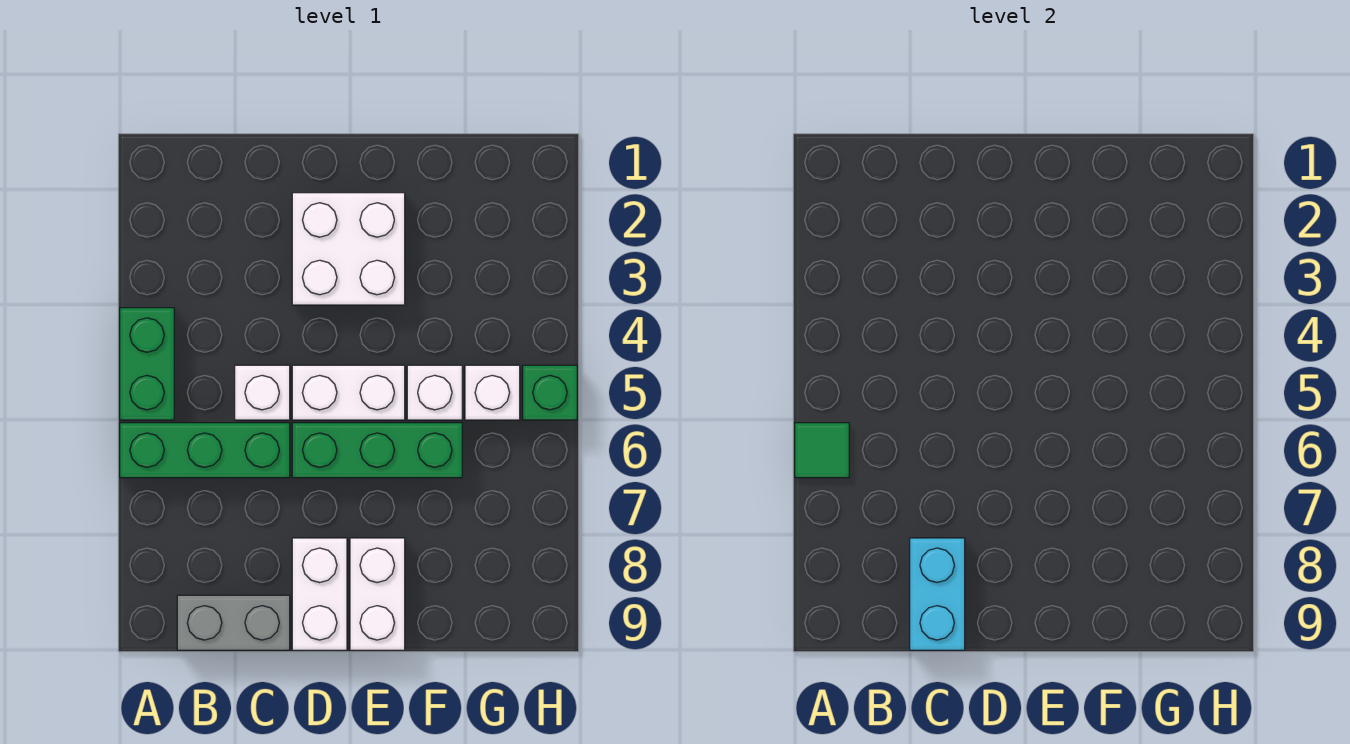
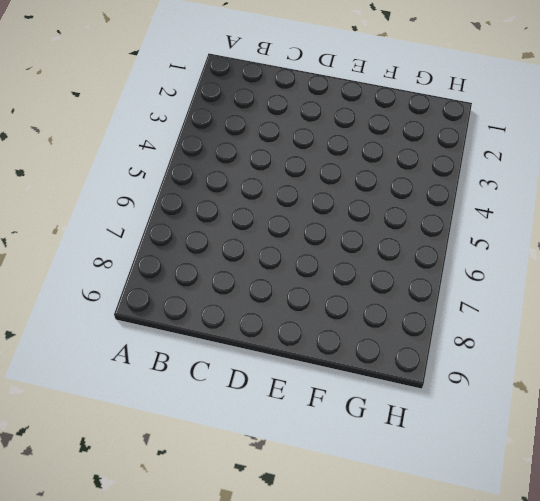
none -> green brick A4:A5 level 1
none -> green brick A6:C6 level 1
none -> grey brick B9:C9 level 1

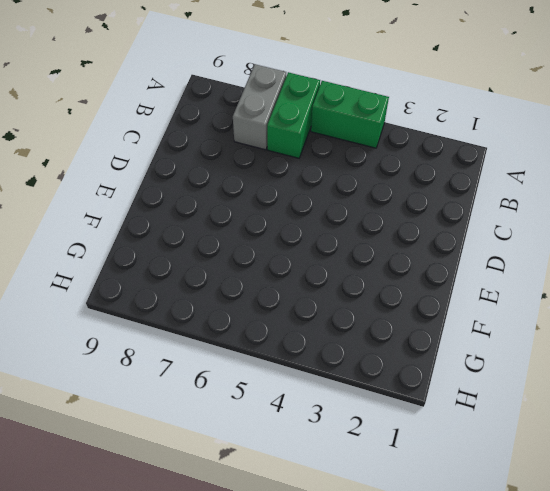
green brick A6:B6 level 1 -> green brick A6:C6 level 1
grey brick A7:B7 level 1 -> grey brick B9:C9 level 1
none -> white brick C5 level 1
none -> white brick D2:E3 level 1
none -> white brick D5:E5 level 1

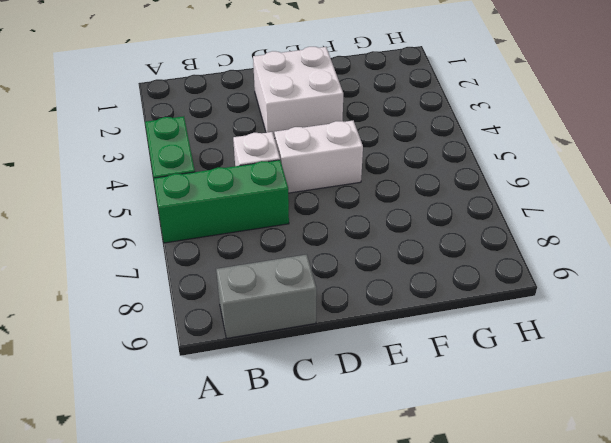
none -> green brick D6:F6 level 1
none -> white brick D8:D9 level 1
none -> white brick E8:E9 level 1

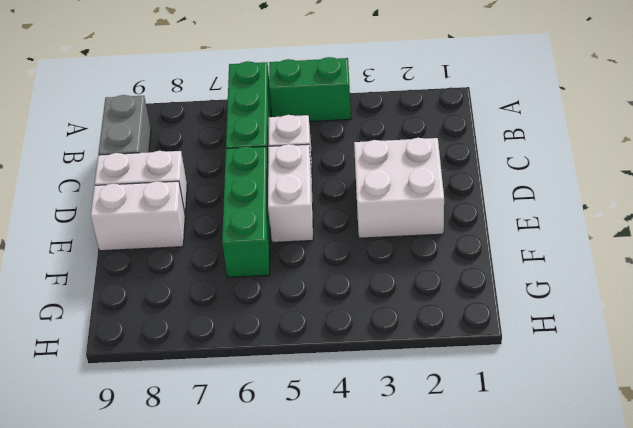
none -> white brick F5 level 1
none -> white brick G5 level 1
none -> green brick H5 level 1

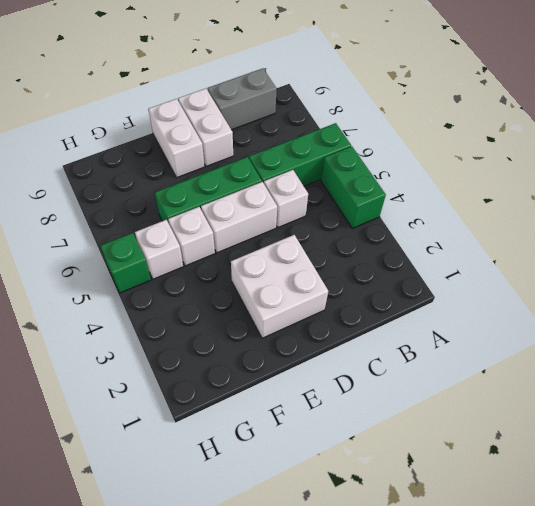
none -> green tile A6 level 2
none -> cyan brick C8:C9 level 2

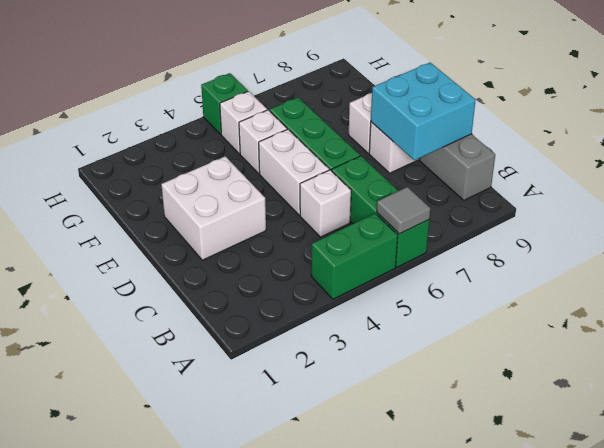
grey tile A6 level 2 -> green tile A6 level 2
cyan brick C8:D9 level 2 -> cyan brick C8:C9 level 2

